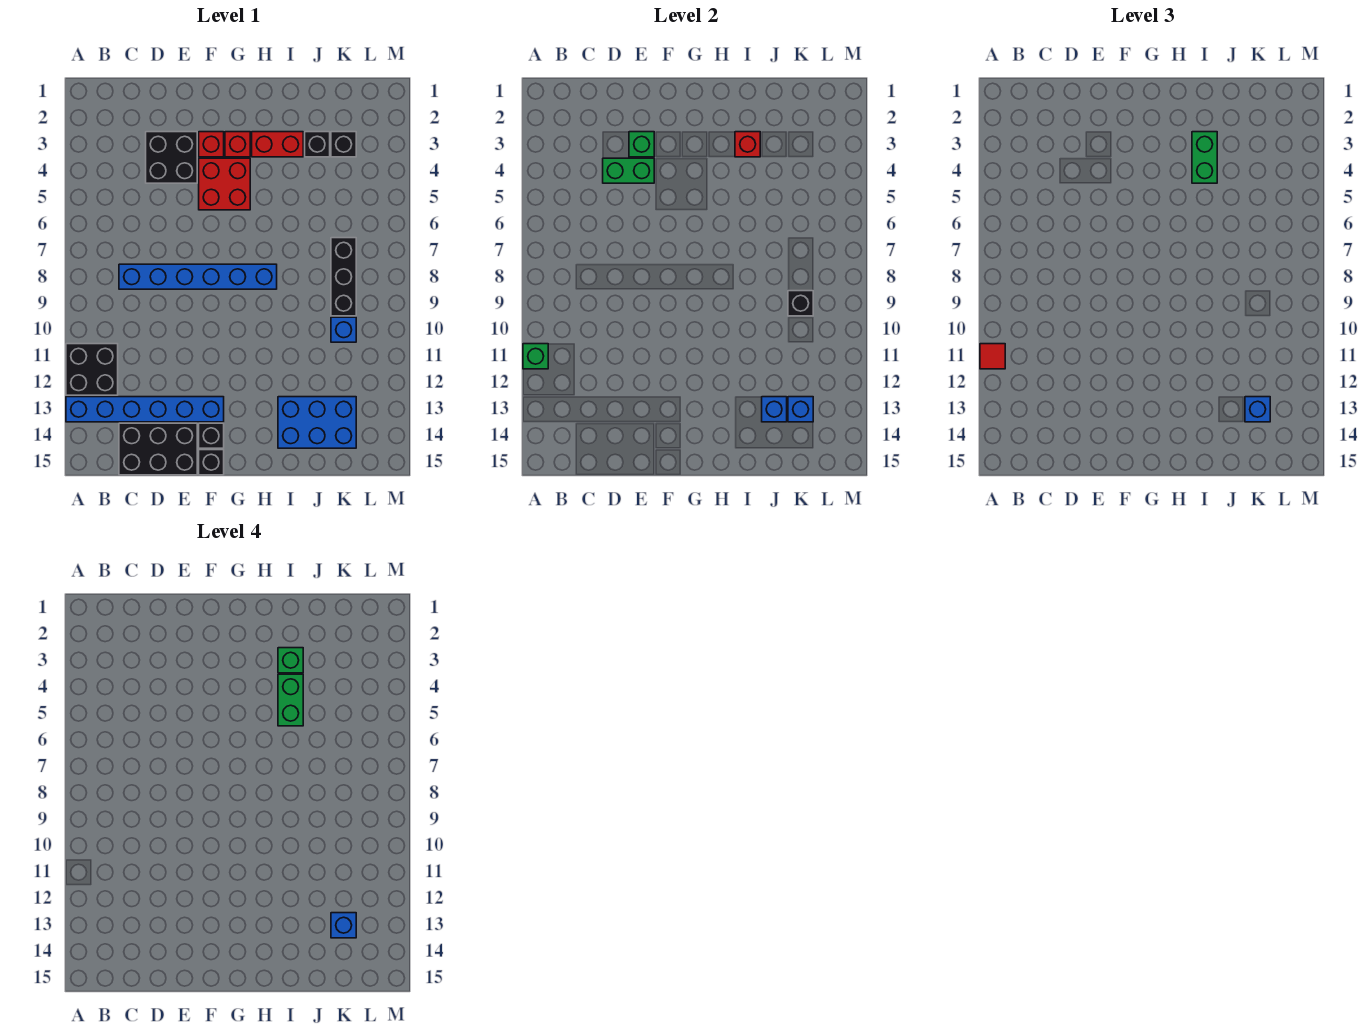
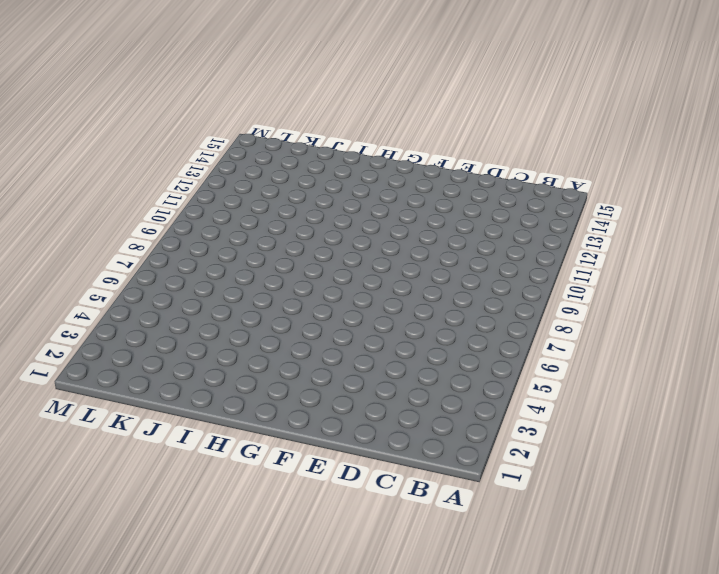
none -> black brick A11:B12 level 1
none -> blue brick A13:F13 level 1
none -> blue brick C8:H8 level 1

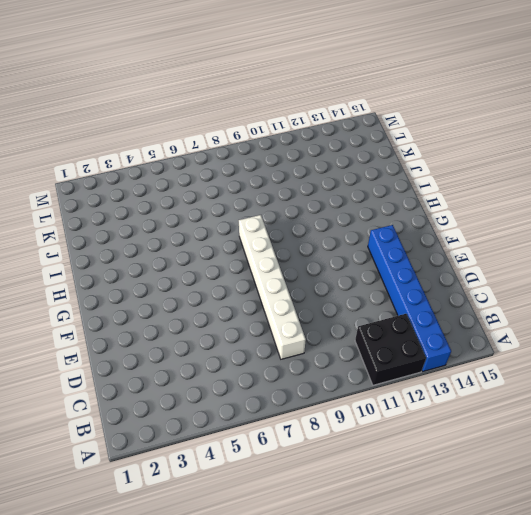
white brick C8:H8 level 1 -> blue brick C8:H8 level 1
none -> black brick C14:E15 level 1
none -> black brick D3:E4 level 1
none -> red brick F3 level 1

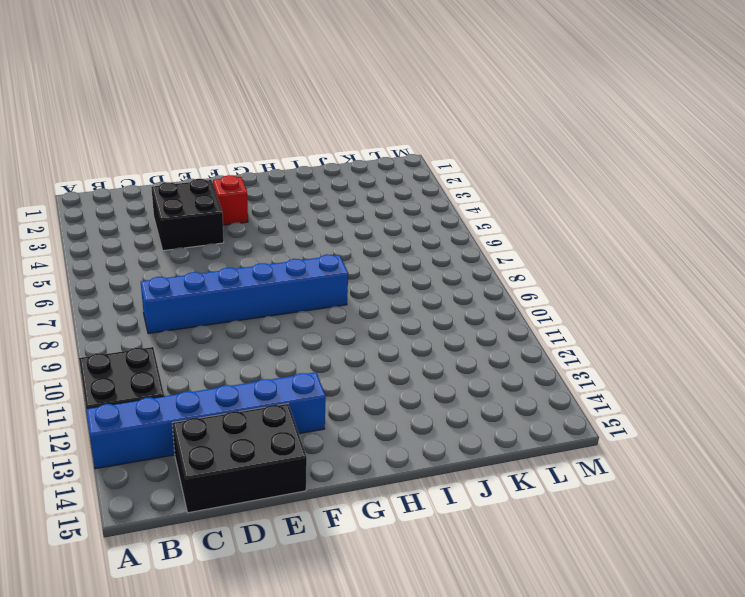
none -> red brick F4:G5 level 1
none -> black brick F14 level 1
none -> black brick F15 level 1

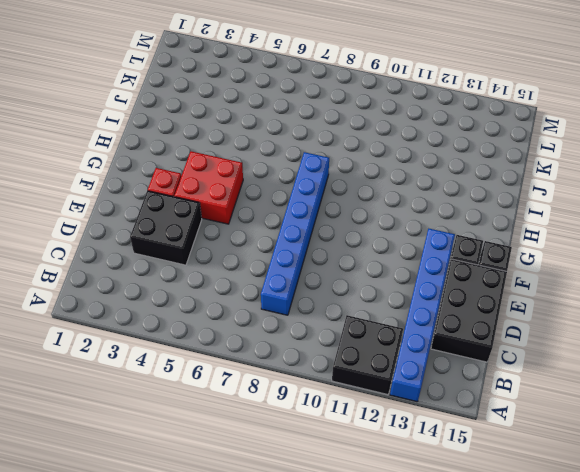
none -> red brick G3 level 1
none -> red brick H3:I3 level 1
none -> blue brick I13:K14 level 1

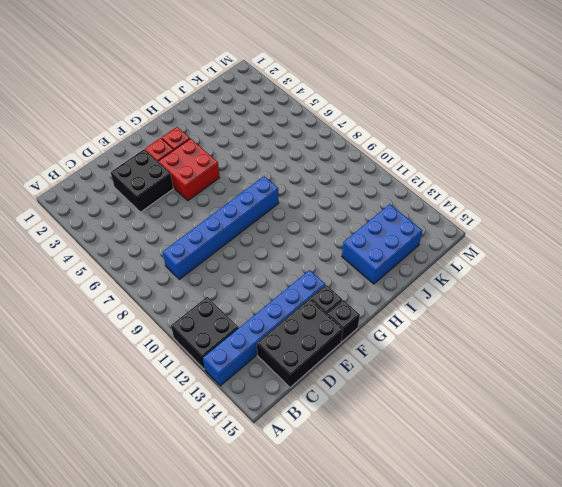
none -> red brick H3:I3 level 1
none -> black brick J3 level 1
none -> black brick K3 level 1

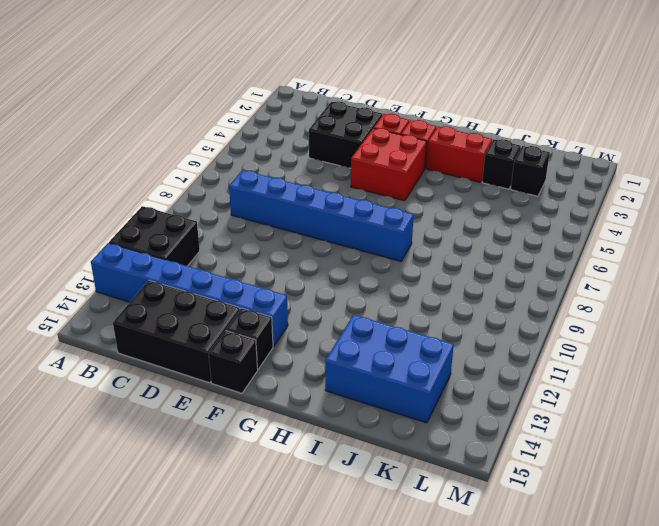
none -> black brick K7:K9 level 1
none -> blue brick K10 level 1
none -> green brick A11 level 2

